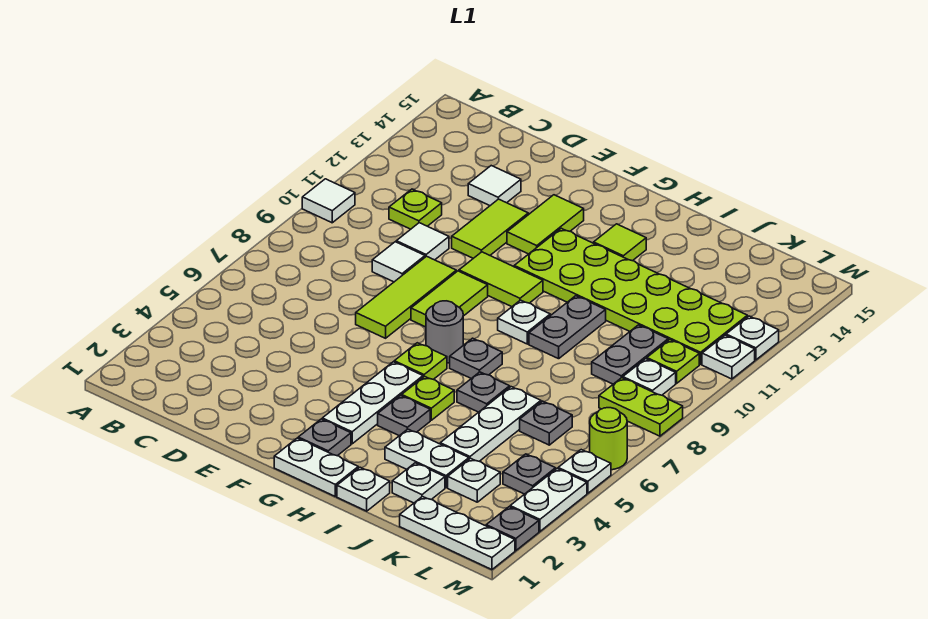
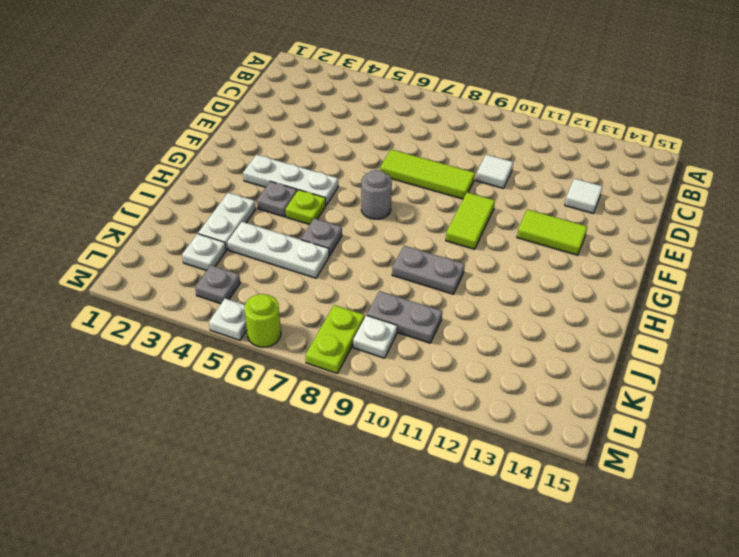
none -> white tile A10 level 1
none -> lime plate C11 level 1
none -> white tile D9 level 1
none -> lime tile E11:E12 level 1

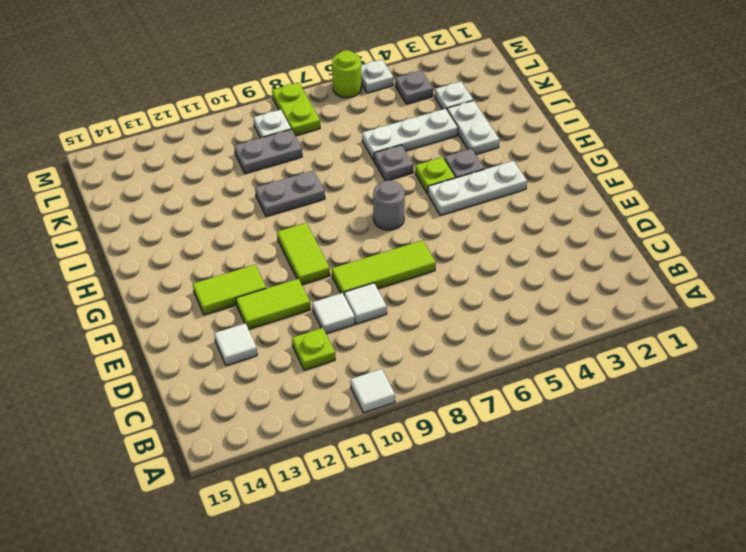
none -> lime tile F8:F9 level 1
none -> white plate G1:H1 level 1
none -> grey plate G2 level 1
none -> lime plate G6 level 1

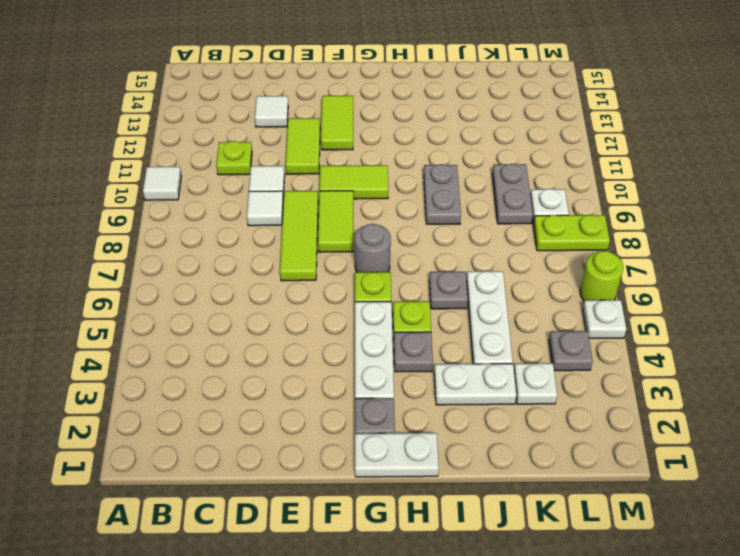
none -> lime plate G11:L12 level 1
none -> grey plate H7 level 1
none -> white plate H9 level 1
none -> lime tile H13 level 1

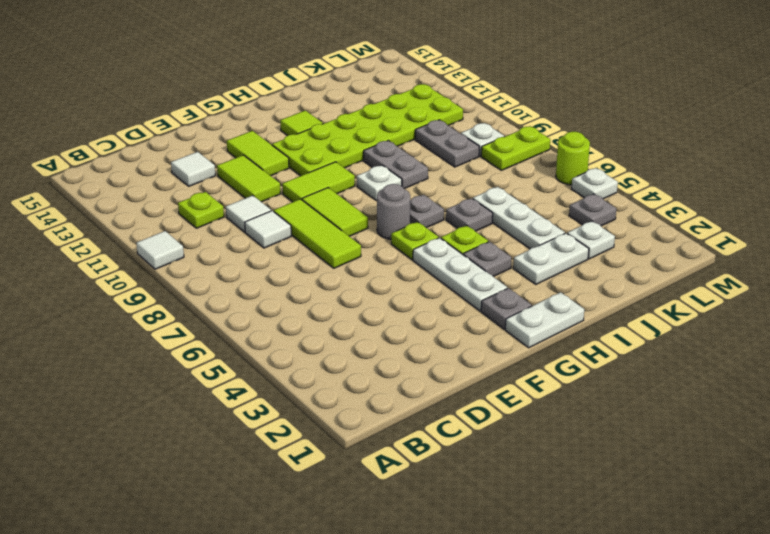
none -> white plate I1 level 1
none -> white plate J2 level 1
none -> white plate K1:M1 level 1
none -> grey plate K6 level 1

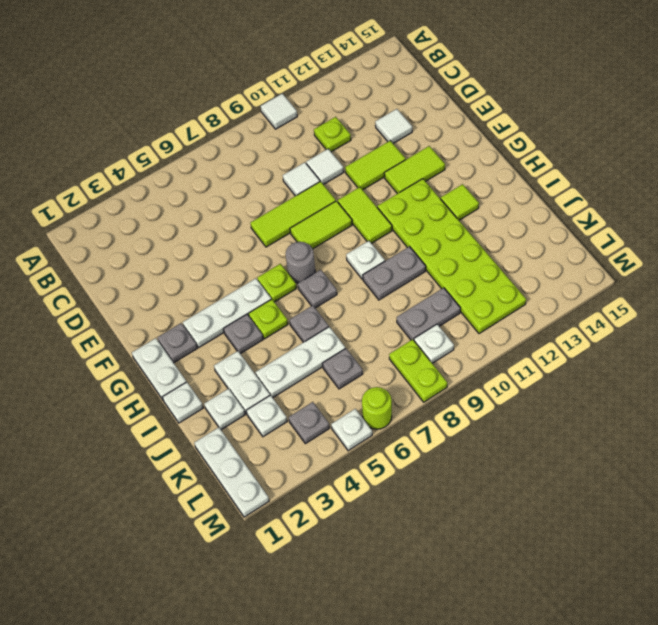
none -> lime plate L10 level 1
none -> grey plate M2 level 1
none -> white plate M3:M4 level 1
none -> white plate M11 level 1

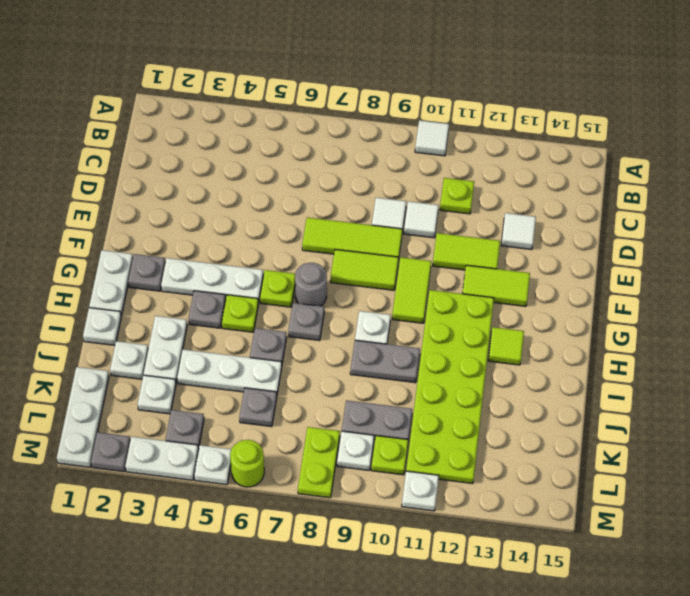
none -> white plate M12 level 1

